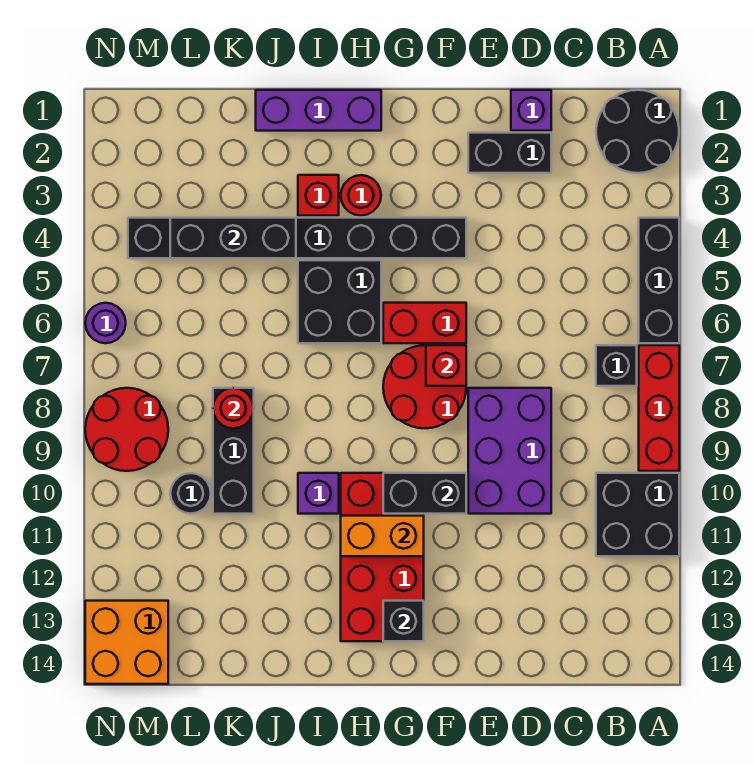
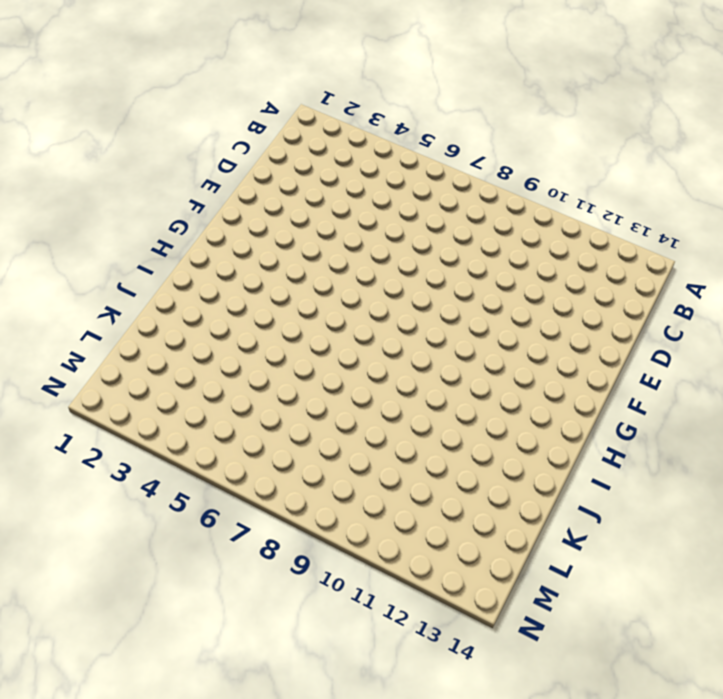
none -> black round brick A1:B2 level 1
none -> black brick A4:A6 level 1
none -> red brick A7:A9 level 1

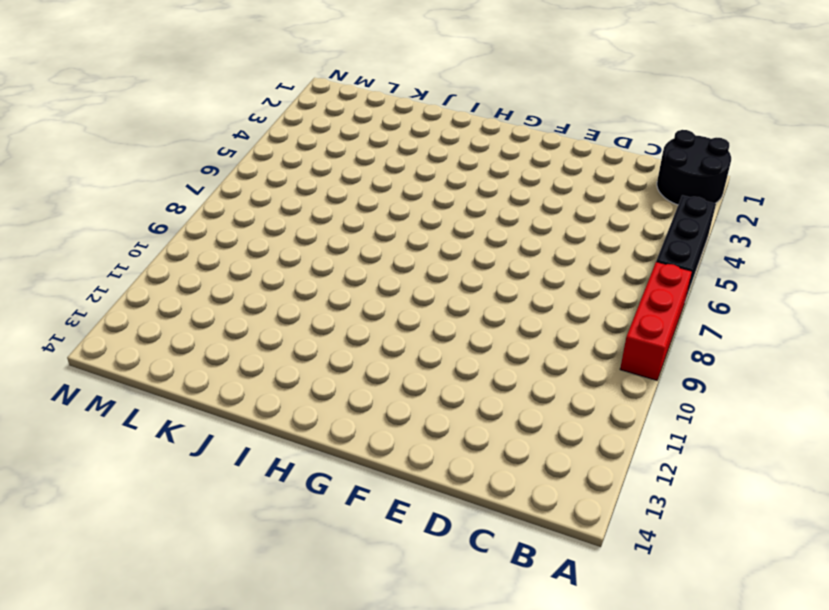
none -> black brick A10:B11 level 1
none -> black brick B7 level 1
none -> purple brick D1 level 1

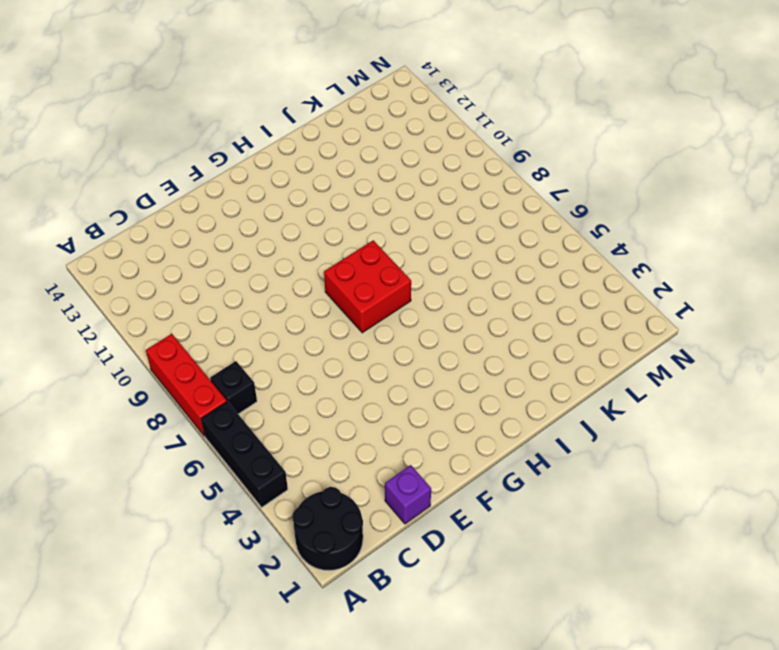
red brick G7:H8 level 1 -> red round brick F7:G8 level 1
none -> black brick A10:B11 level 1
none -> black brick D2:E2 level 1
none -> purple brick D8:E10 level 1

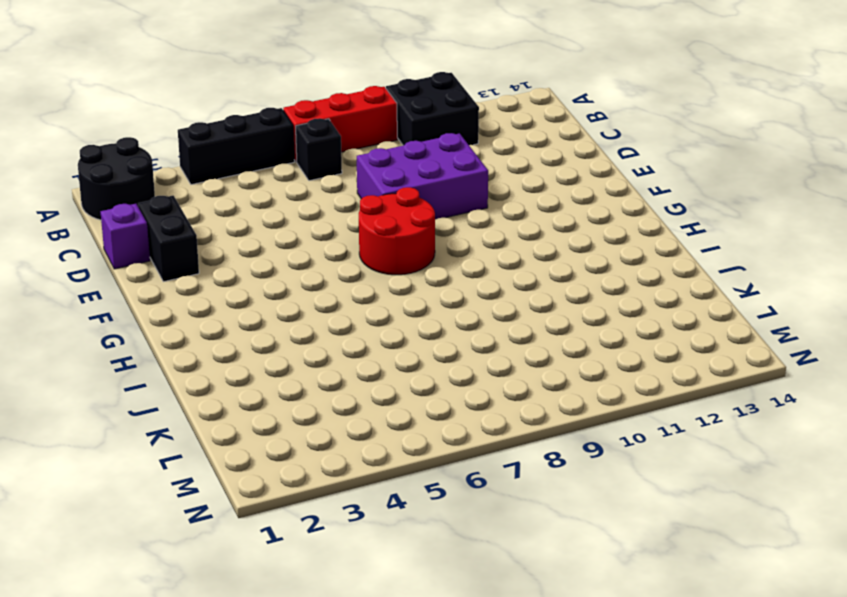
none -> black brick F4:M4 level 1
none -> red brick F6:G6 level 1
none -> red brick G10:H13 level 1

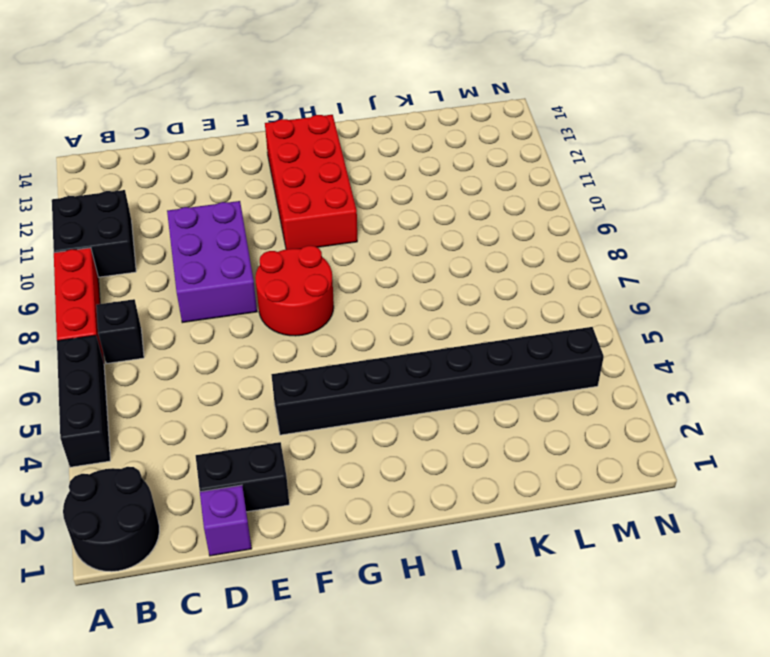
none -> red brick F6:G6 level 1
none -> purple brick H1:J1 level 1
none -> red round brick H3 level 1

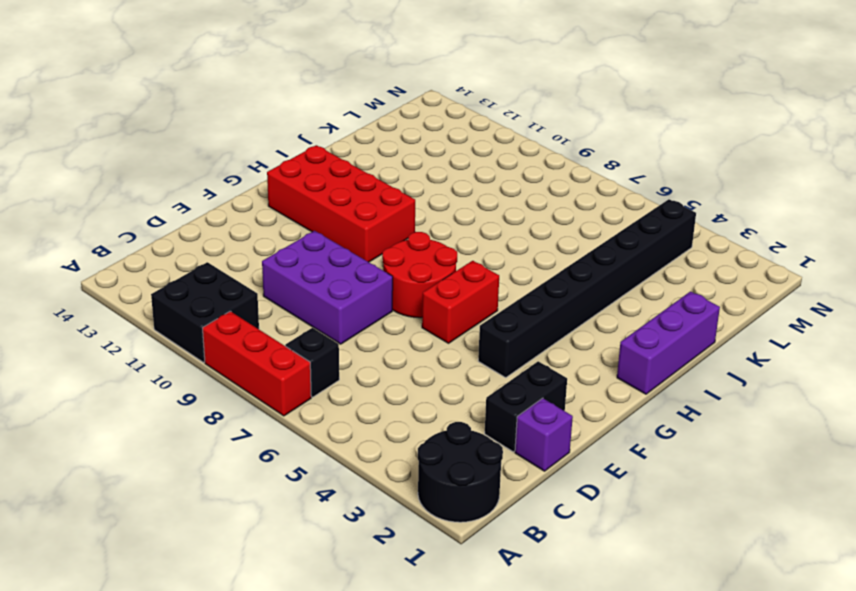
none -> black brick A4:A6 level 1
none -> red round brick H3 level 1
none -> black brick H5:I6 level 1

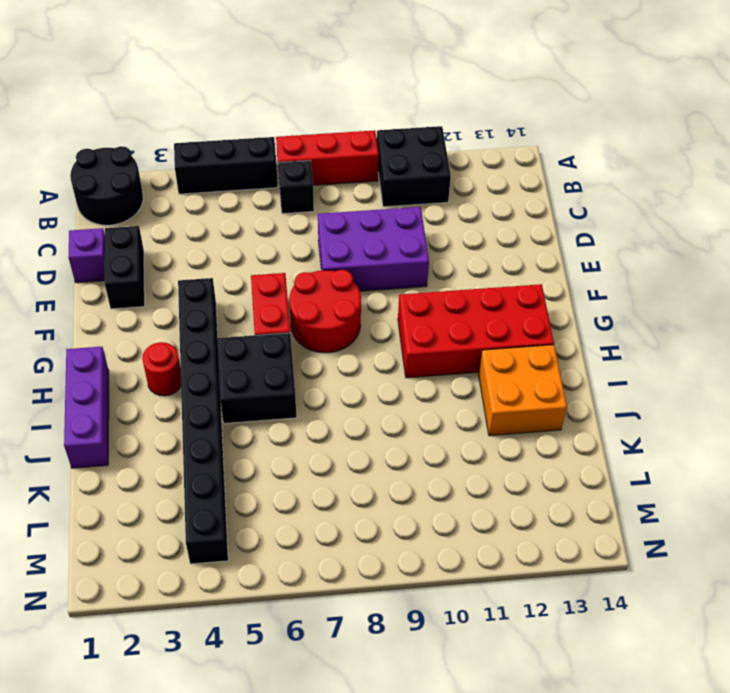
orange brick I12:J13 level 1 -> orange brick M13:N14 level 1
none -> red brick I3 level 1
none -> purple brick I10 level 1
none -> black brick K8:K10 level 1

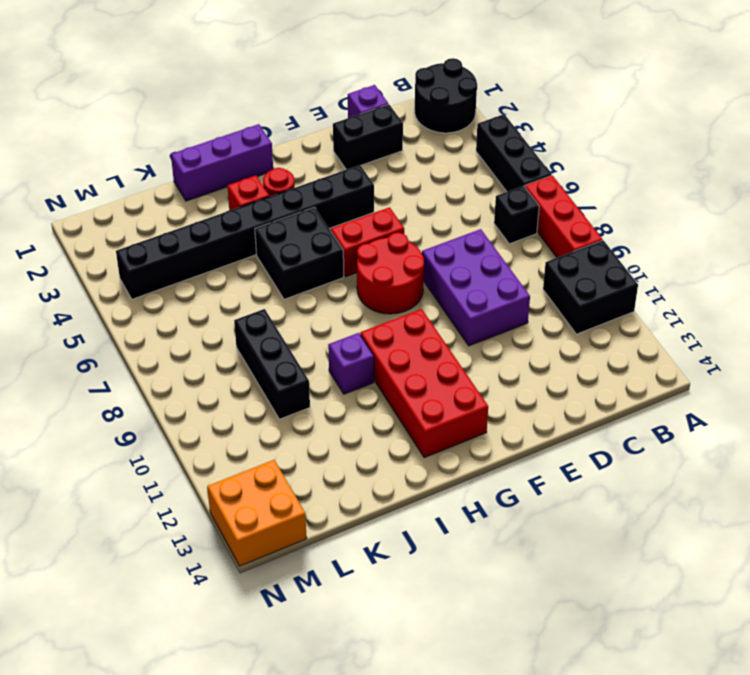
none -> black round brick L10 level 1
none -> red round brick M8:N9 level 1
none -> purple round brick N6 level 1

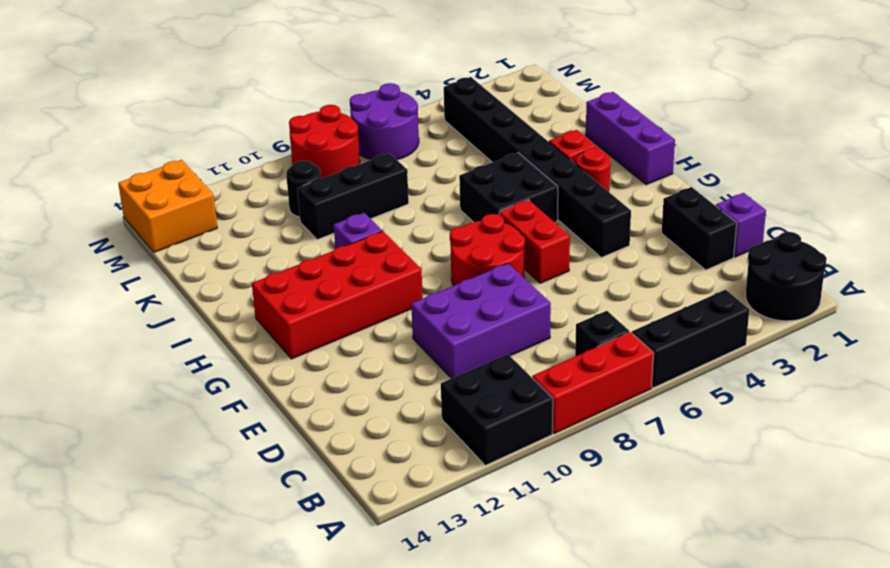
purple round brick M6:N7 level 1 -> purple round brick N6 level 1
none -> red brick F7 level 2
none -> black brick F10:G10 level 2
none -> orange brick G11:H11 level 2

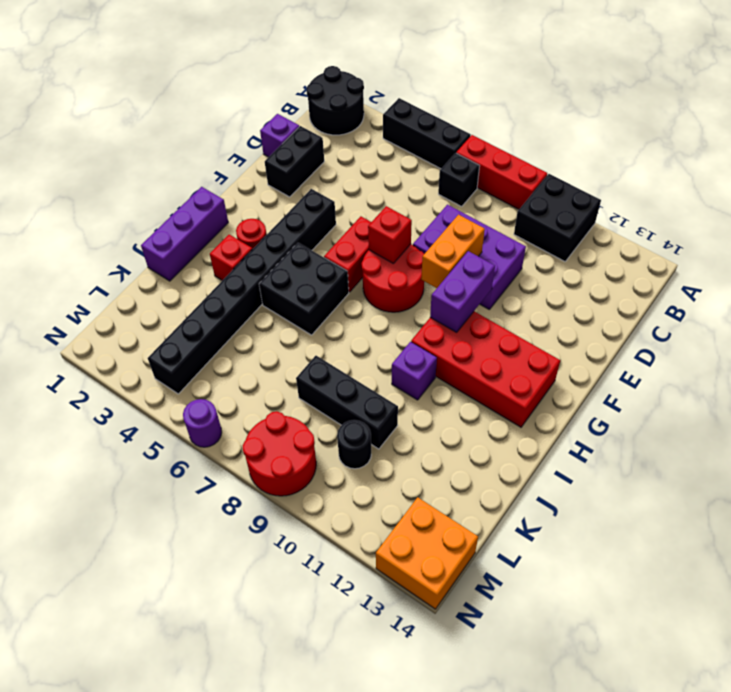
orange brick E9:F9 level 2 -> orange brick G11:H11 level 2
purple brick F10:G10 level 2 -> black brick F10:G10 level 2
none -> black brick G13 level 2
none -> black brick J4:L4 level 2
none -> red round brick K8 level 2

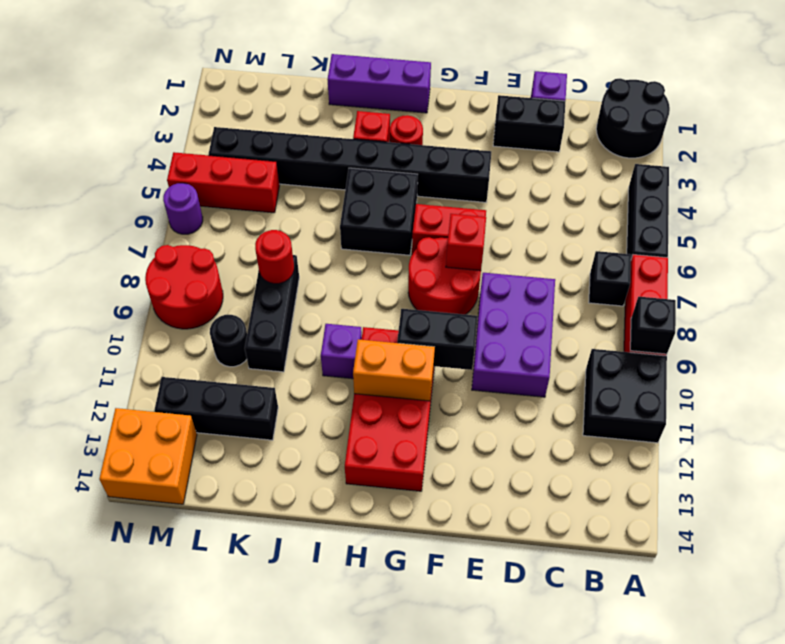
black brick A9 level 2 -> black brick G13 level 2
black brick K12:M12 level 1 -> black brick J4:L4 level 2
red brick L5:N5 level 1 -> none

